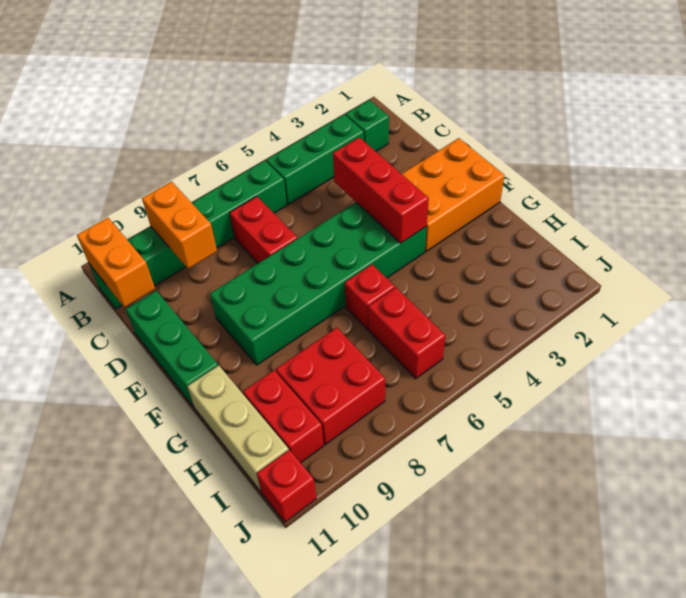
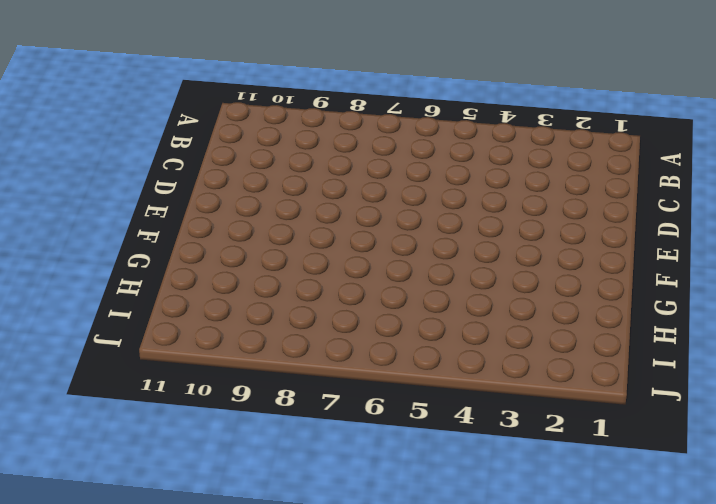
none -> green brick B2 level 1
none -> green brick B3:B5 level 1
none -> green brick B6:B11 level 1

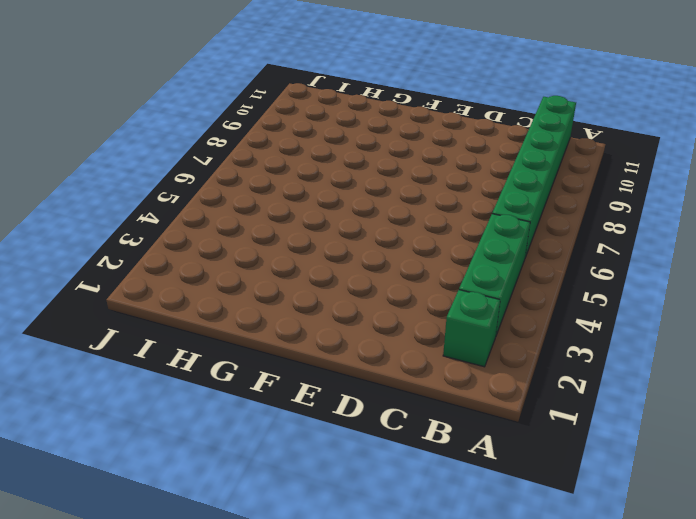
none -> red brick C7:D7 level 1
none -> green brick D11:F11 level 1
none -> orange brick E1:F3 level 1

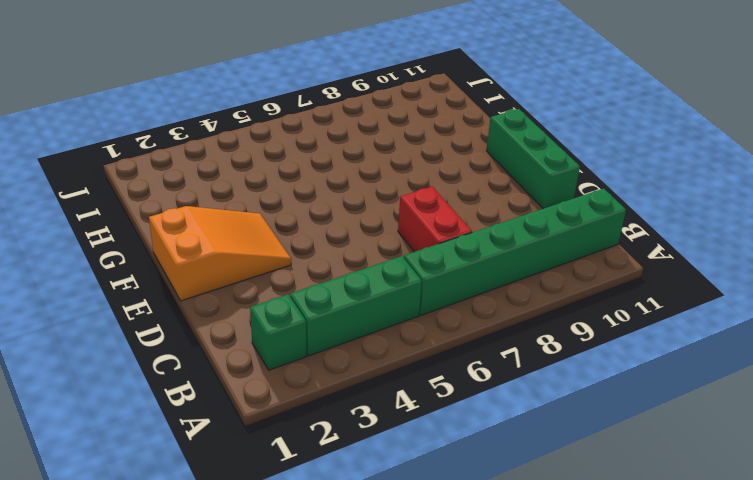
orange slope E1:F3 level 1 top 1 -> orange brick E1:F3 level 1
none -> green brick E4:F9 level 1
none -> red brick G6 level 1
none -> tan brick G11:I11 level 1

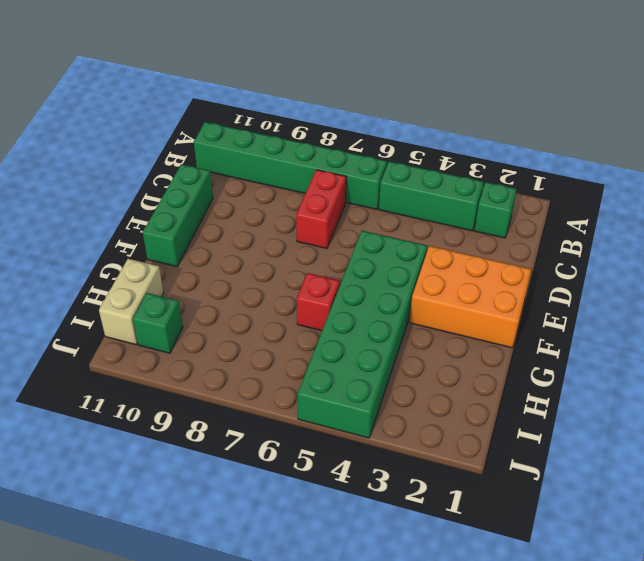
green brick E4:J5 level 1 -> green brick E4:F9 level 1
tan brick H11:I11 level 1 -> tan brick G11:I11 level 1
green brick I10 level 1 -> red brick H10:I10 level 1
none -> red brick H6:I6 level 1
none -> red brick H8:I9 level 1
none -> red brick J11 level 1

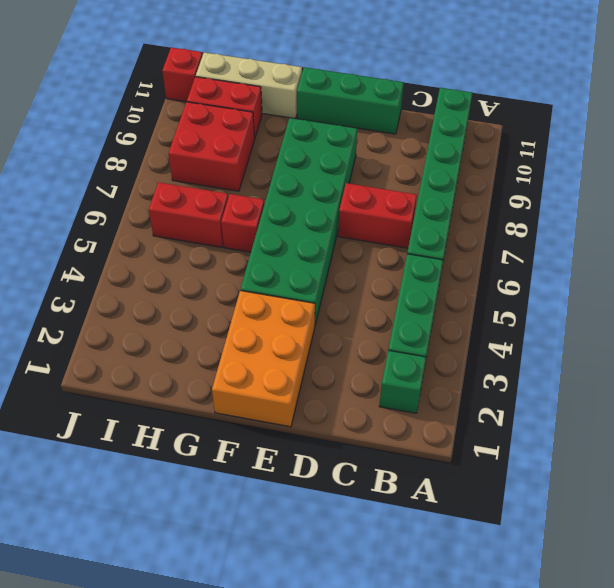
none -> orange brick B9:C9 level 2
none -> orange brick B11:C11 level 2
none -> red brick D4:F4 level 2

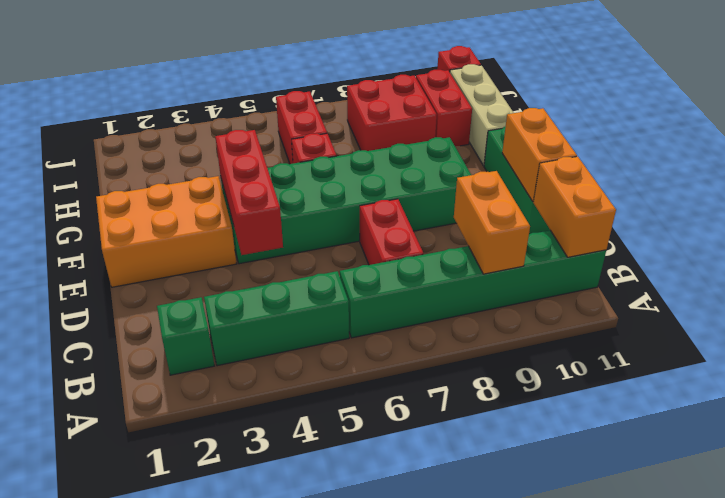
orange brick D11:E11 level 2 -> none

